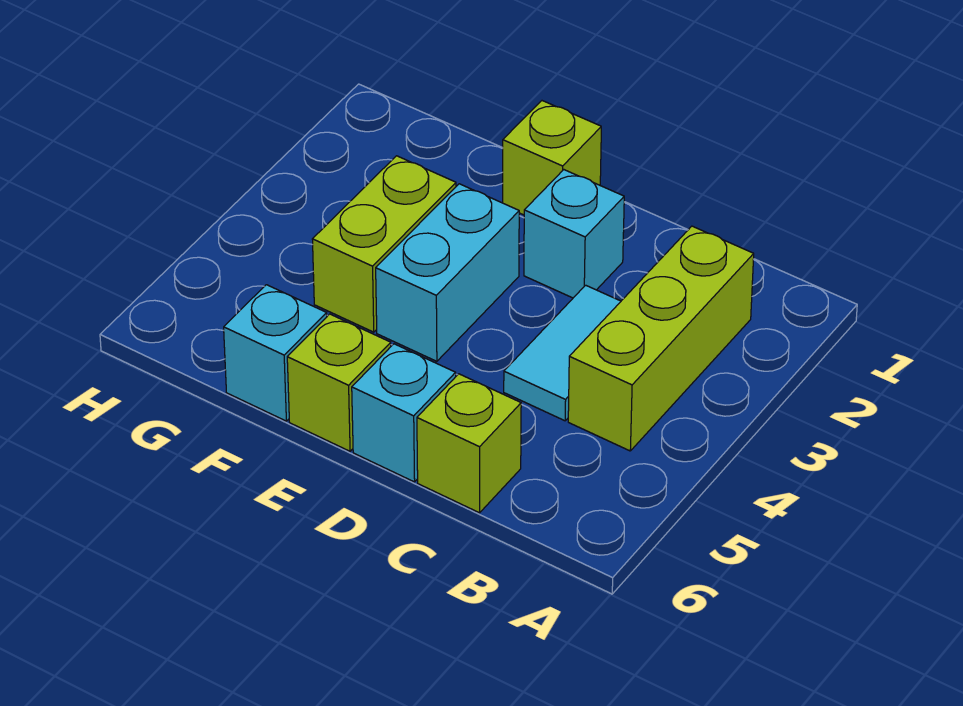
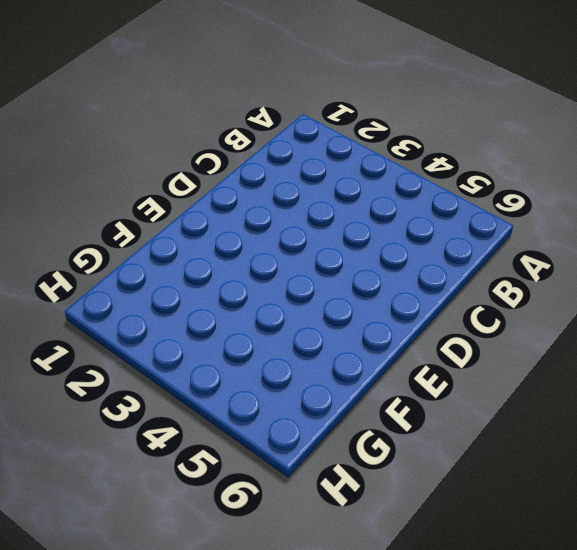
none -> lime brick B2:B4 level 1
none -> cyan tile C3:C4 level 1

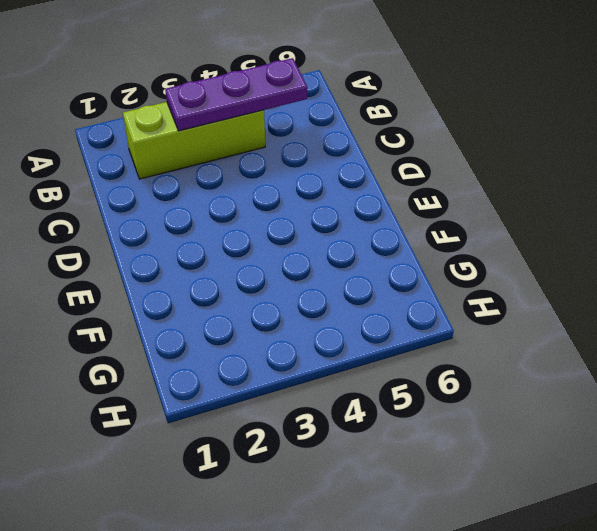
purple plate B3:B5 level 2 -> none
none -> cyan tile C3:C4 level 1
none -> lime brick C6 level 1

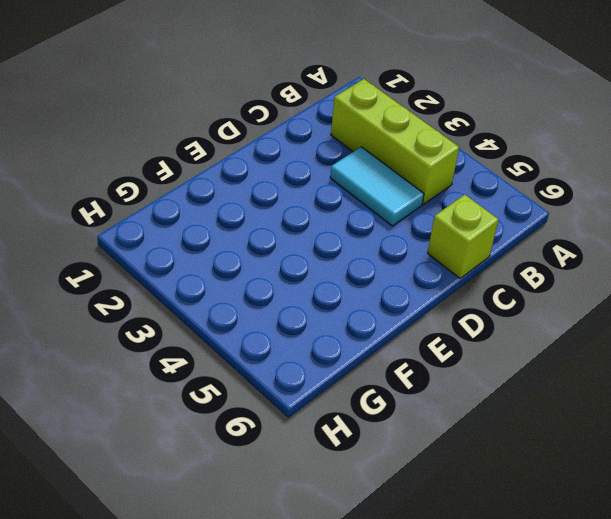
none -> cyan brick D2 level 1
none -> cyan brick D6 level 1

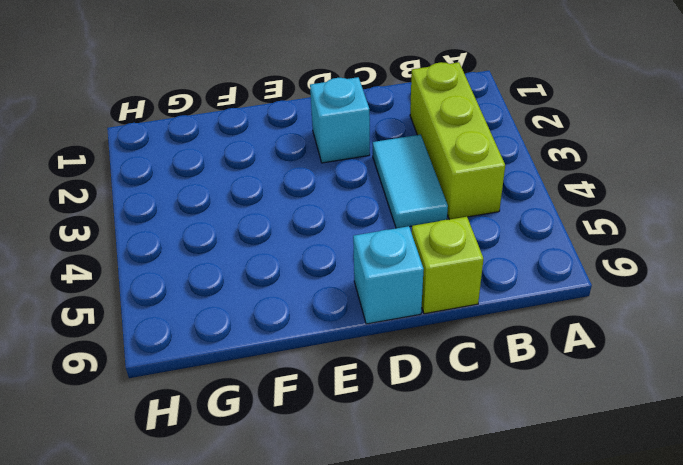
none -> lime brick E1 level 1
none -> cyan brick E3:E4 level 1

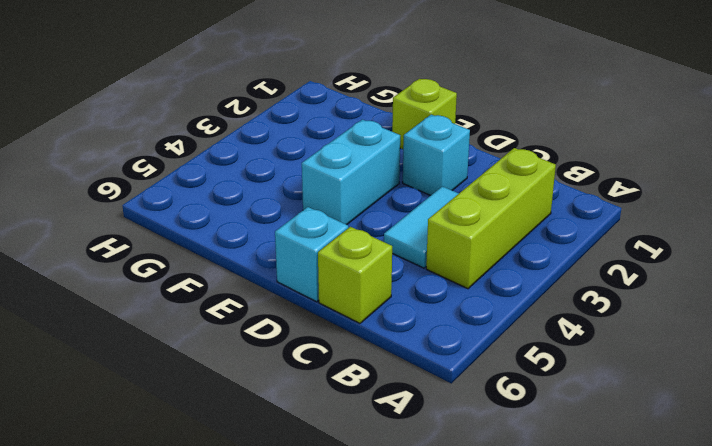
none -> lime brick E6 level 1
none -> lime brick F3:F4 level 1

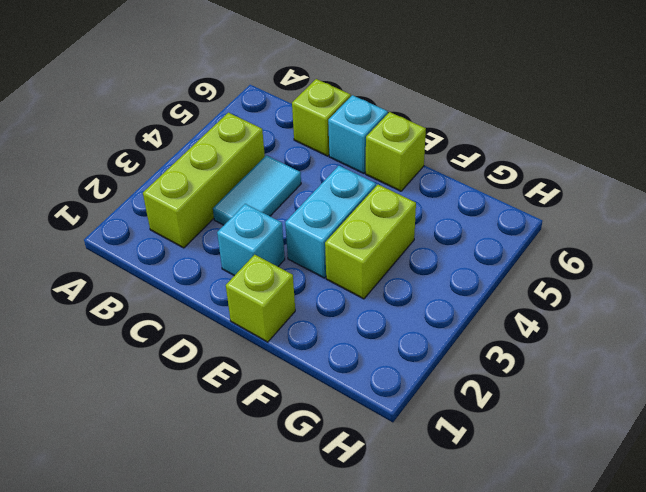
none -> cyan brick F6 level 1

